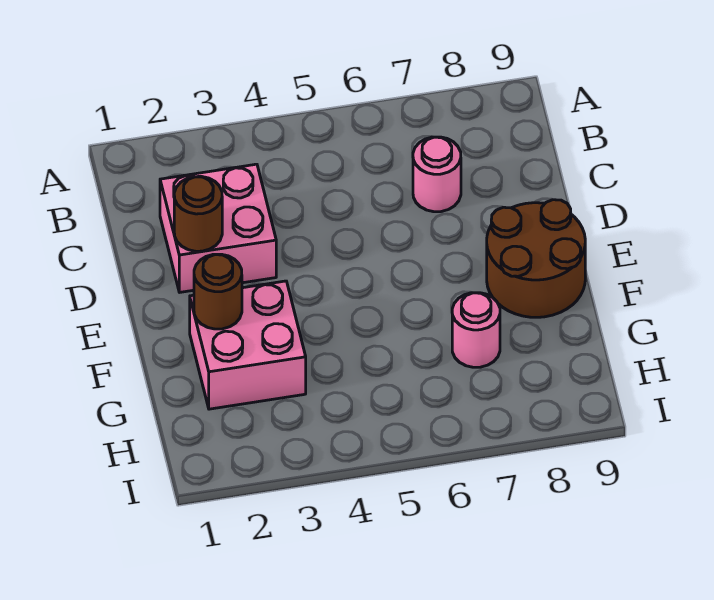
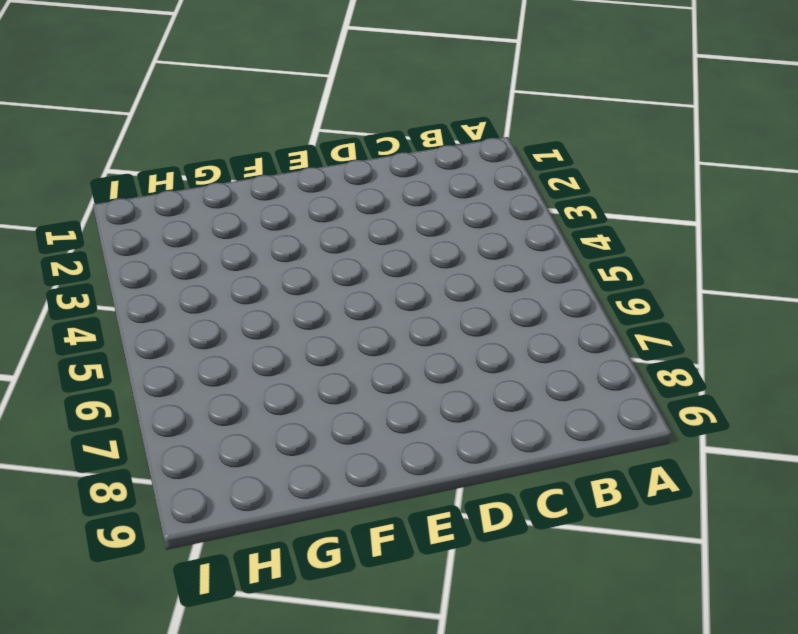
none -> pink brick C2:D3 level 1
none -> pink round brick C7 level 1

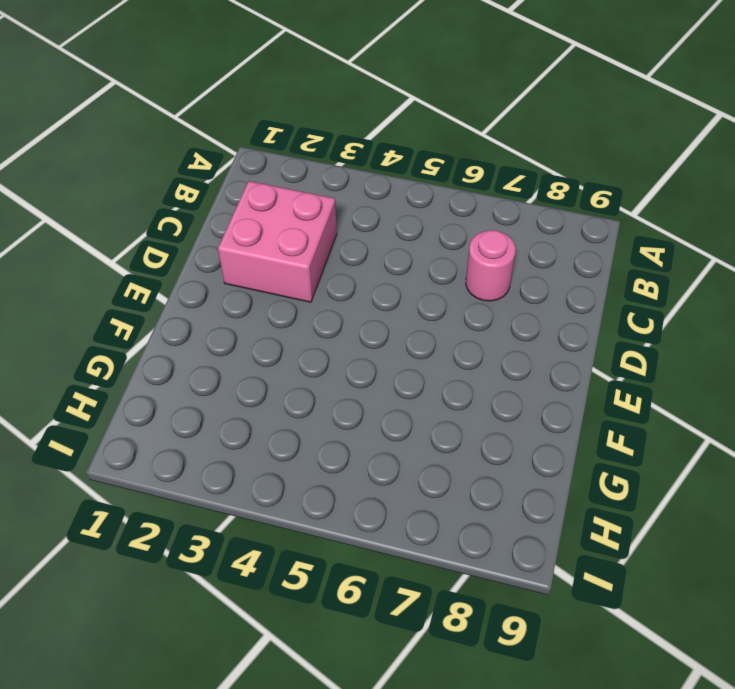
none -> brown round brick E8:F9 level 1
none -> pink brick F2:G3 level 1

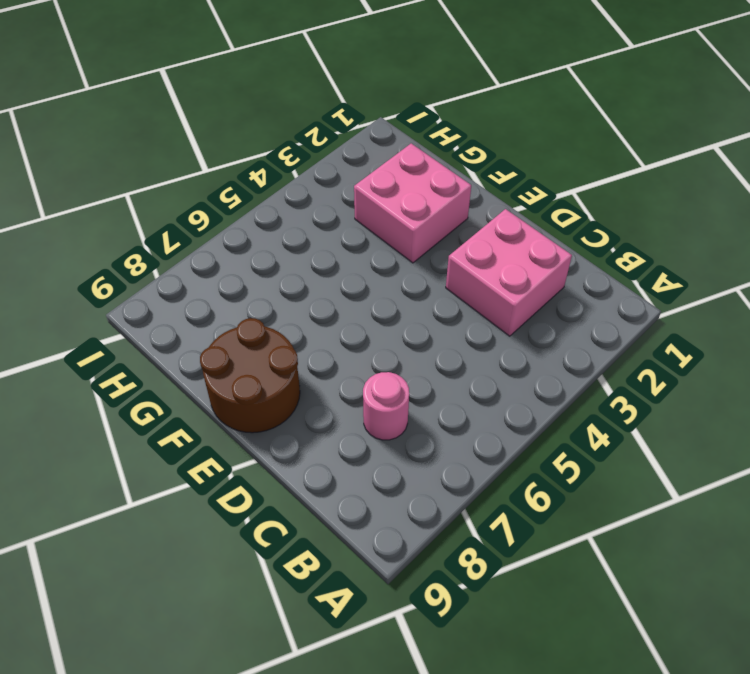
none -> pink round brick G7 level 1
none -> brown round brick D2 level 2

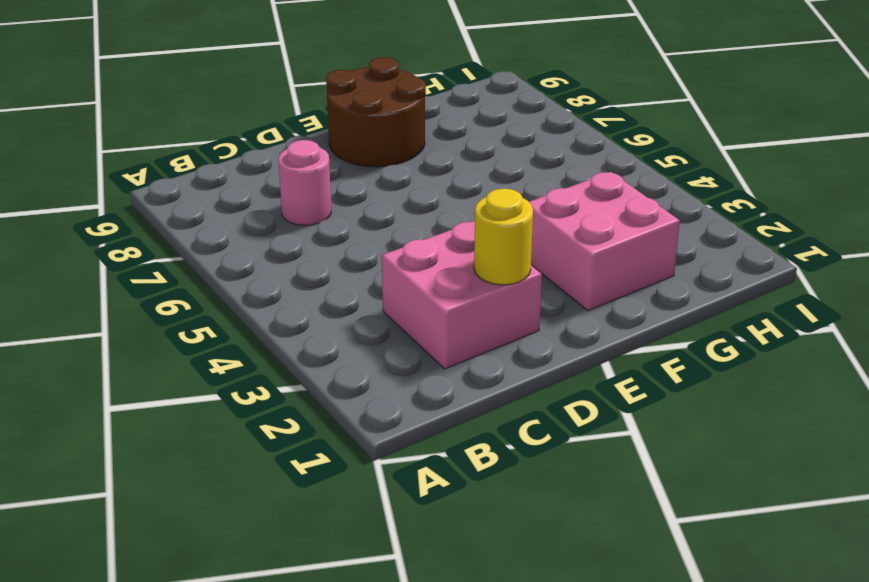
yellow round brick D2 level 2 -> brown round brick D2 level 2
none -> pink round brick G7 level 1
none -> brown round brick F2 level 2

